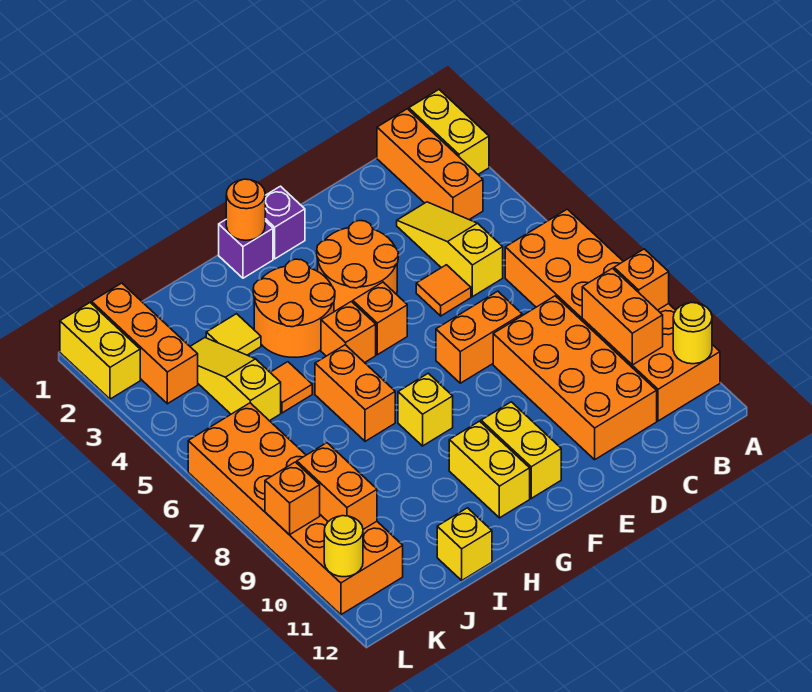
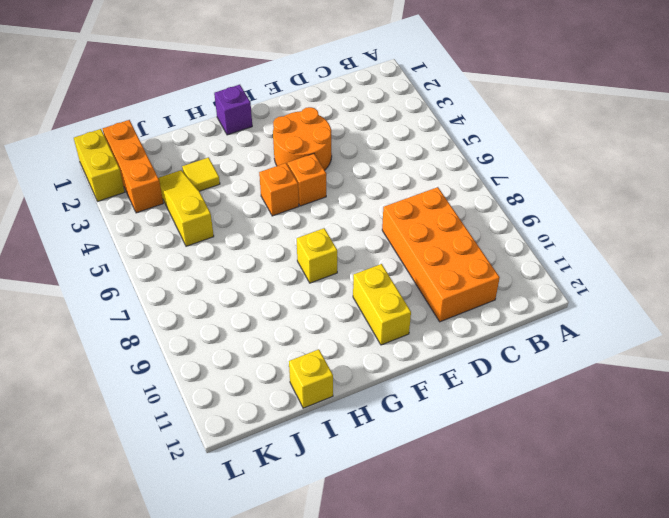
none -> yellow brick A1:A2 level 1
none -> orange brick A6:B11 level 1
none -> orange brick B1:B3 level 1
none -> yellow slope C3:C5 level 1 top 5

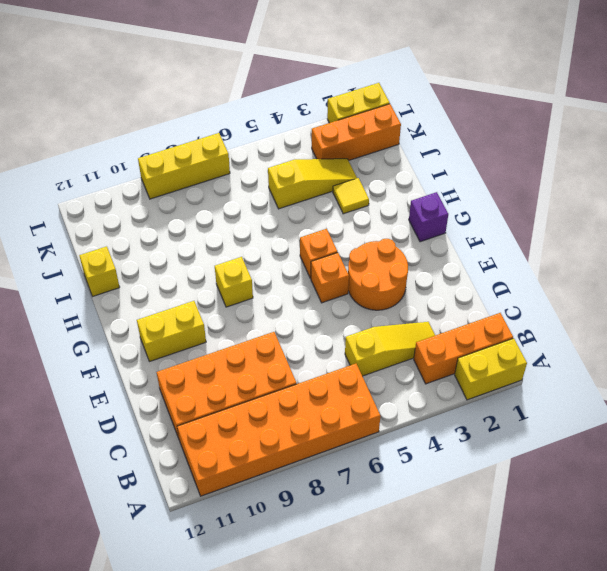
yellow brick L7:L9 level 1 -> orange brick K6:L11 level 1
none -> orange tile D5 level 1
none -> orange brick D7:E7 level 1
none -> purple brick F1 level 1
none -> orange round brick G3:H4 level 1

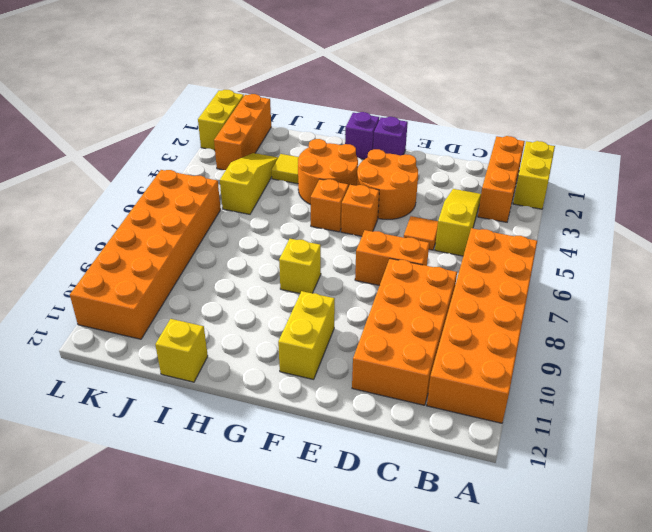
none -> yellow brick G10:G11 level 1
none -> orange brick H6:H7 level 1
none -> orange tile I5 level 1
none -> orange brick A9 level 2

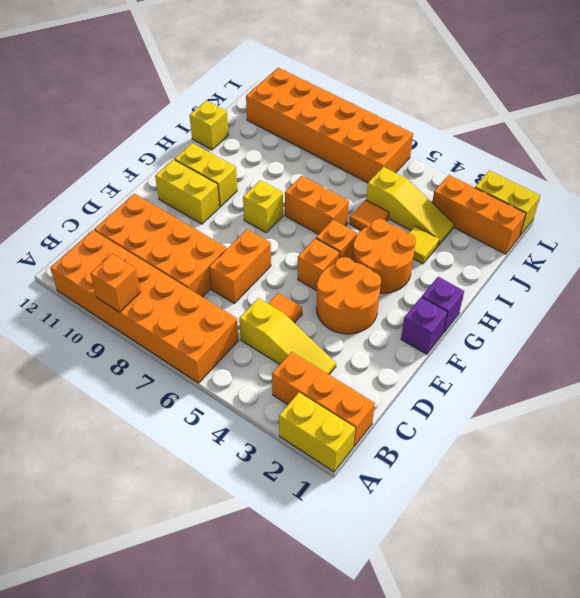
none -> yellow round brick A11 level 2
none -> orange brick B9:B10 level 2
none -> orange round brick G1 level 2
none -> orange brick K9:K10 level 2

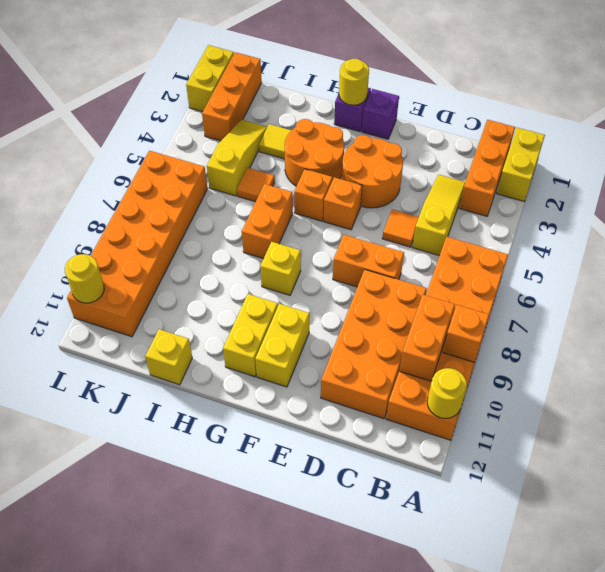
yellow round brick G1 level 2 -> orange round brick G1 level 2
none -> orange brick K9:K10 level 2
none -> orange brick L9 level 2

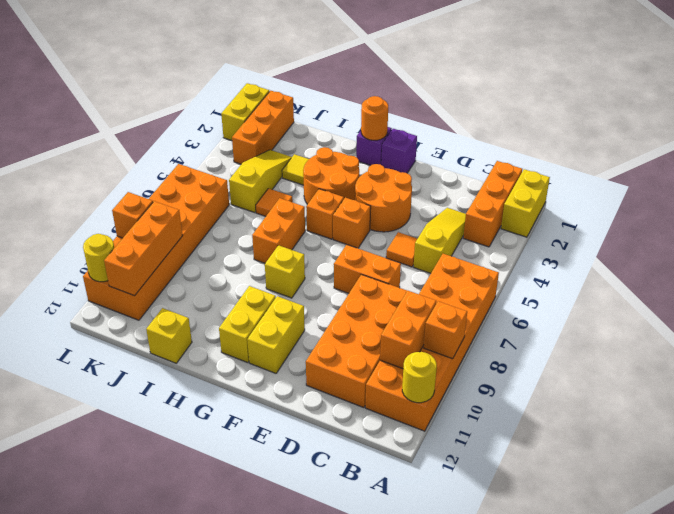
orange brick K9:K11 level 2 -> orange brick K9:K10 level 2

